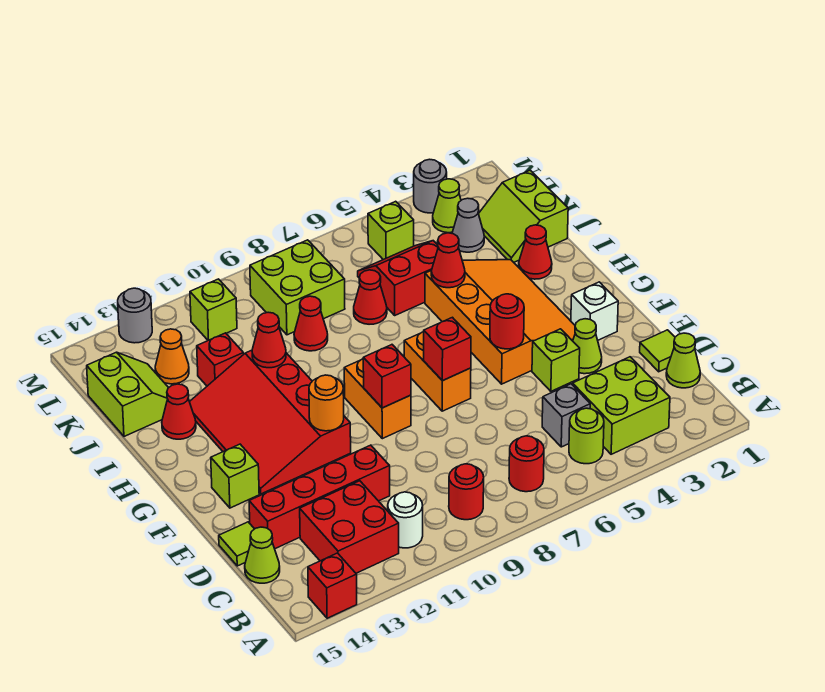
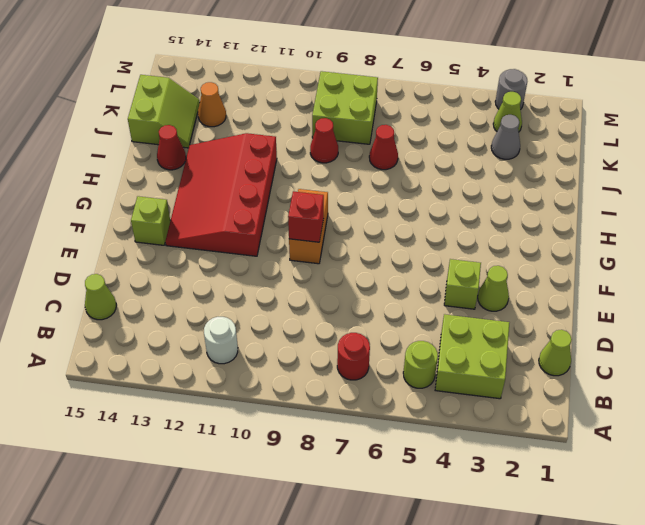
none -> red brick A14 level 1
none -> red round brick B9 level 1
none -> red brick B12:C13 level 1
none -> grey brick C5 level 1

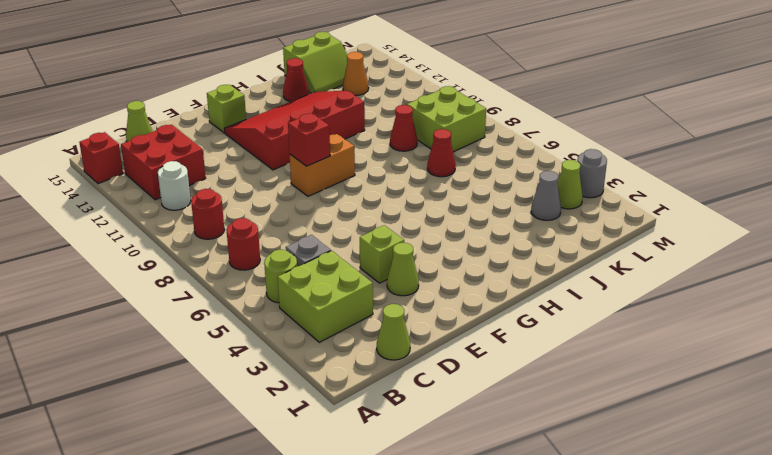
none -> lime tile D1 level 1
none -> red brick D11:D14 level 1
none -> lime tile D15 level 1
none -> white brick F2 level 1

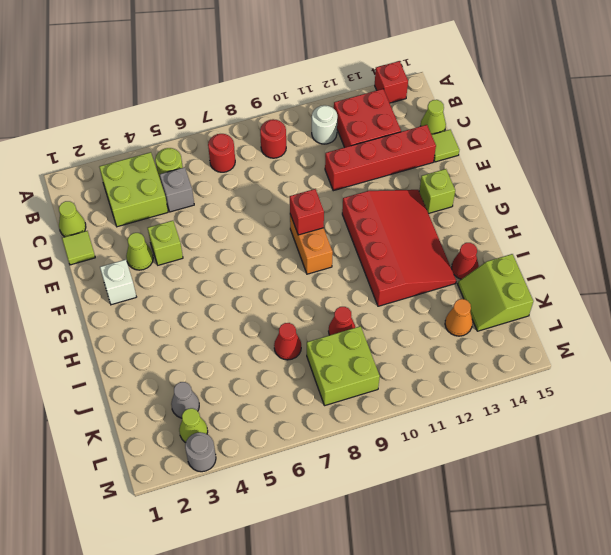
none -> orange slope F3:I5 level 1 top 5
none -> orange brick F7:G7 level 1
none -> red cone I2 level 1
none -> lime slope J1:K2 level 1 top 1

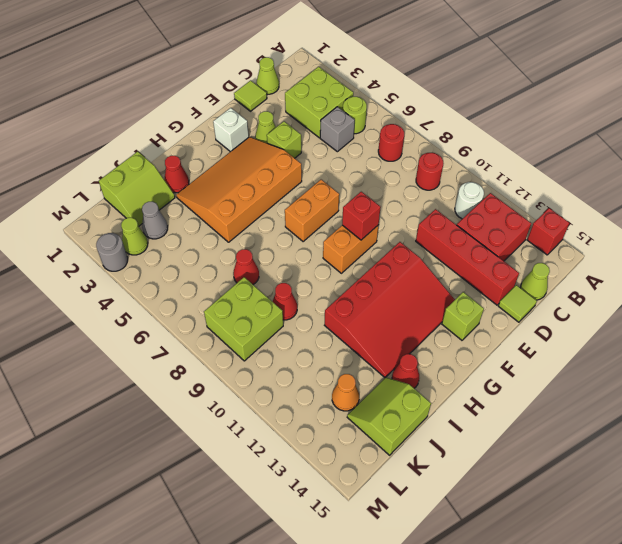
none -> red slope J5:K6 level 1 top J
none -> red brick J12 level 1
none -> lime brick L5 level 1
none -> lime brick L11 level 1

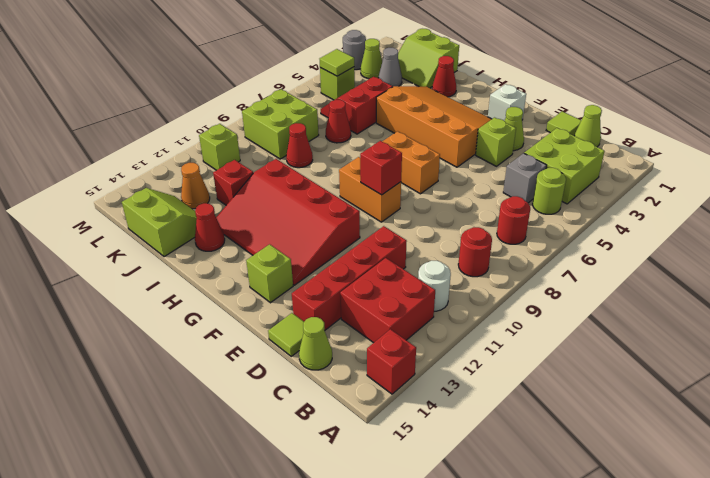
lime tile L5 level 2 -> none
none -> grey round brick M13 level 1
none -> red round brick F5 level 2
none -> red brick F7 level 2
none -> orange round brick F11 level 2

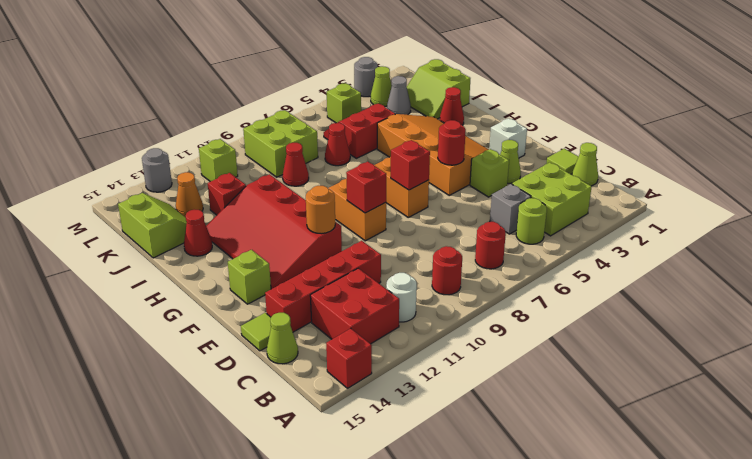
none -> red cone I5 level 2
none -> red cone I11 level 2

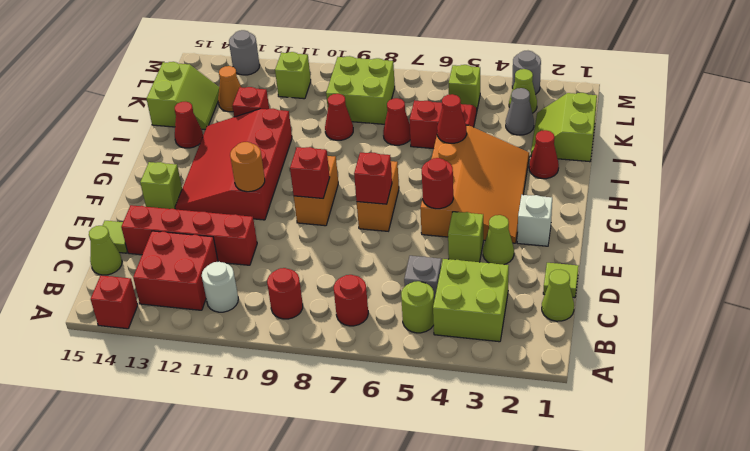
none -> red cone I11 level 2

